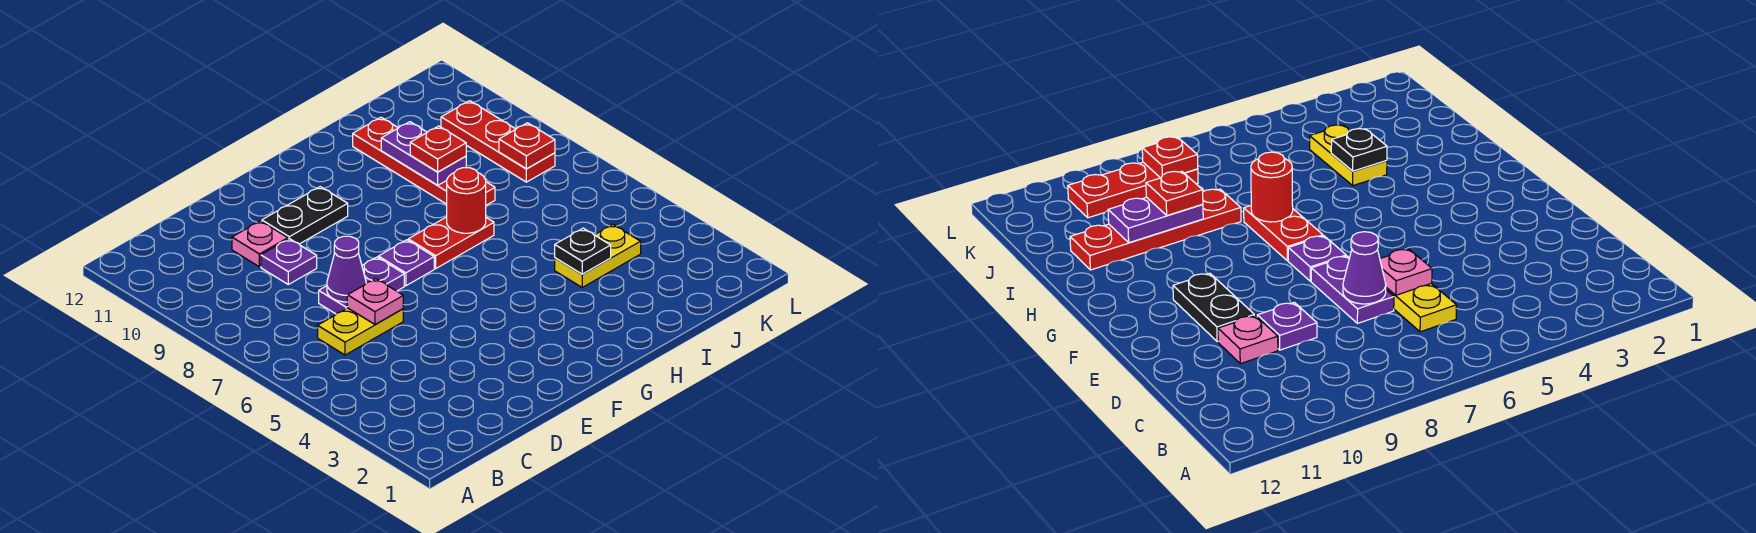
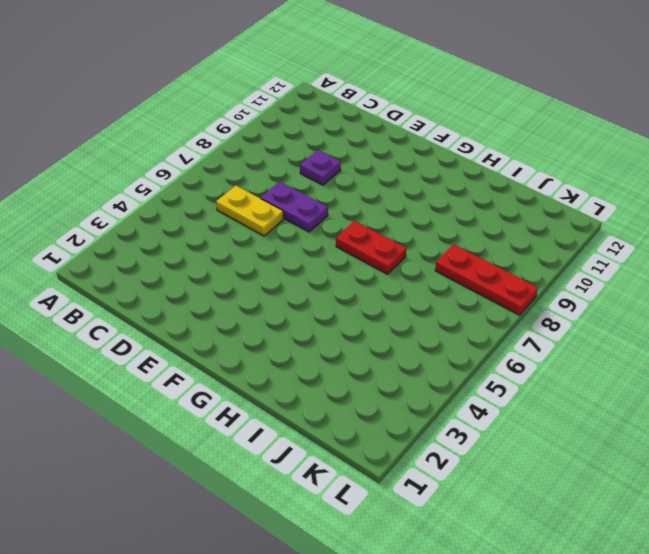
red plate J8:L8 level 1 -> red plate K8:K10 level 1
none -> pink plate D10 level 1
none -> black plate E10:F10 level 1
none -> purple plate F7 level 1

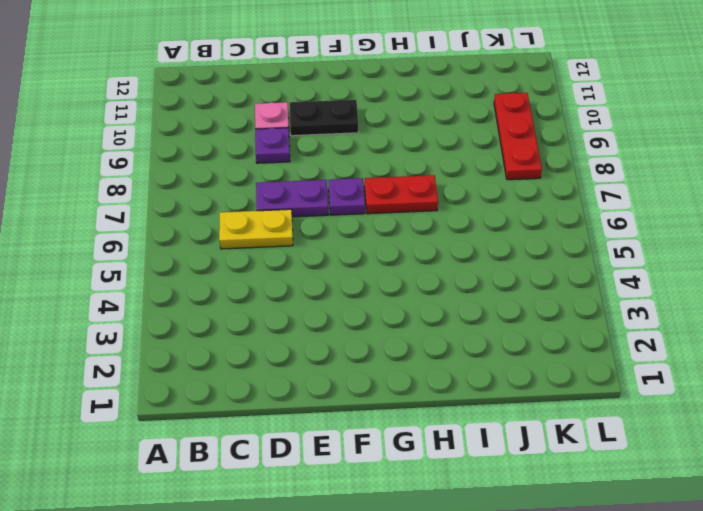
none -> yellow plate I4:J4 level 1
none -> red plate I8:I11 level 1
none -> pink plate D6 level 2

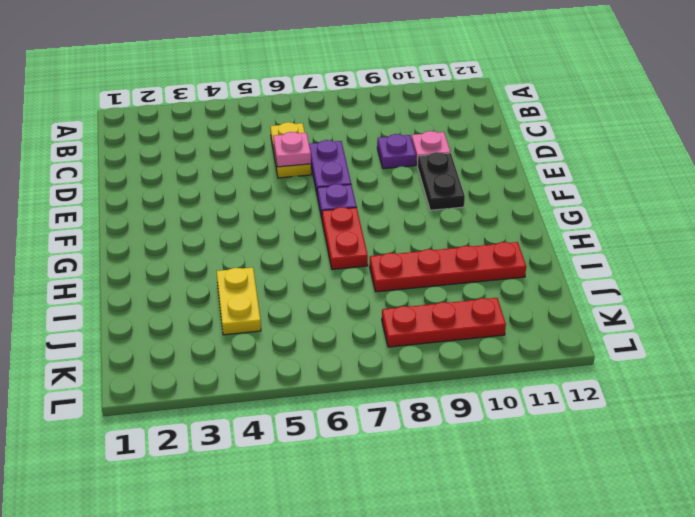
none -> purple cone D7 level 2
none -> red round brick H7 level 2
none -> black plate I4 level 2

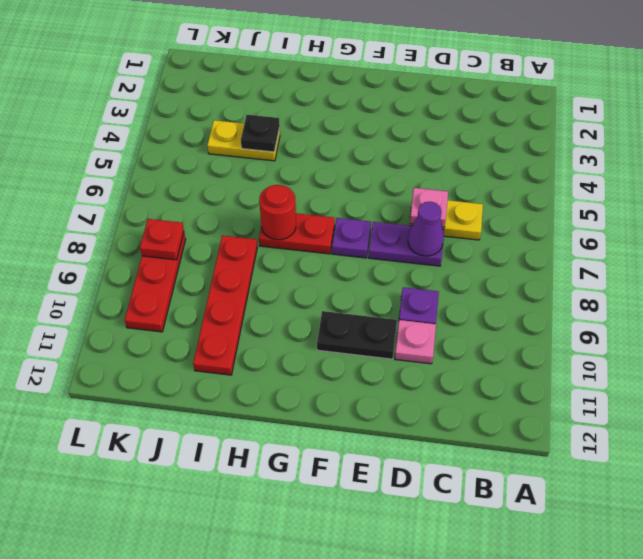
none -> purple plate I9:I10 level 2
none -> red plate I9 level 3

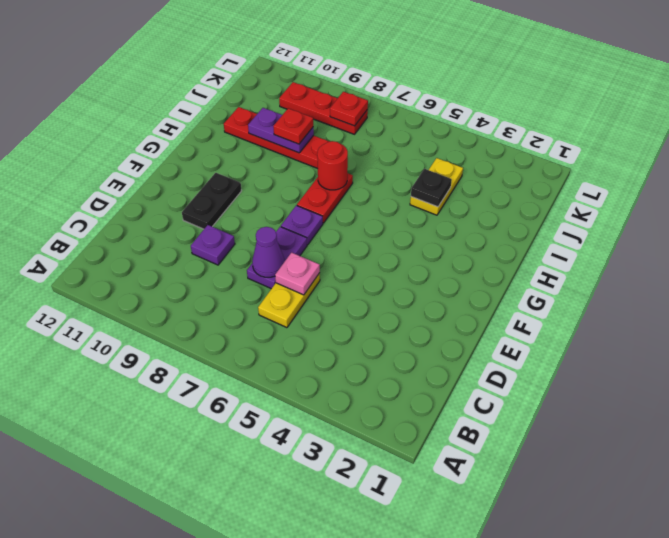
none -> pink plate D10 level 1

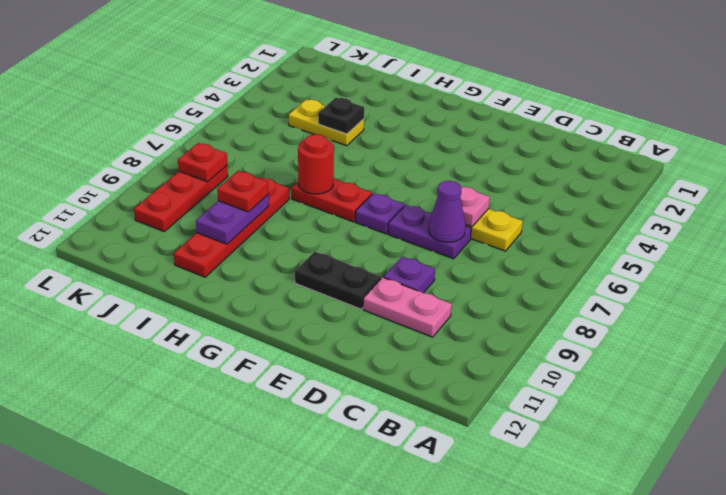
pink plate C10:D10 level 1 -> pink plate D10 level 1

